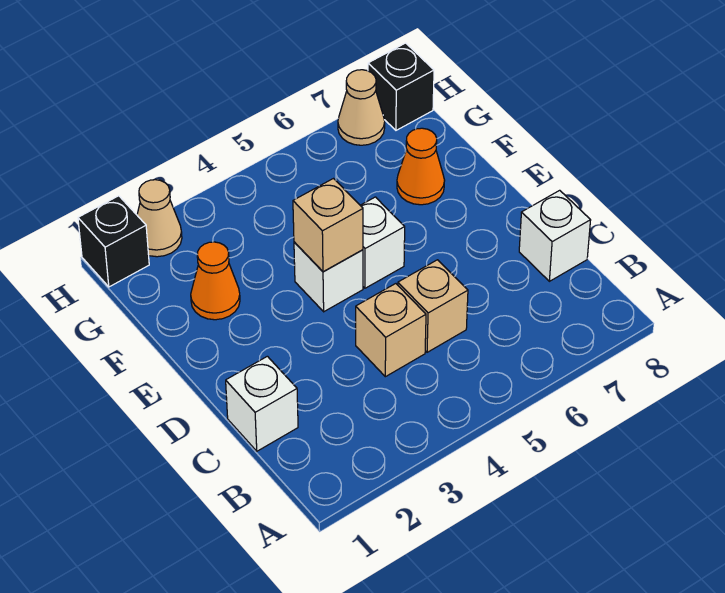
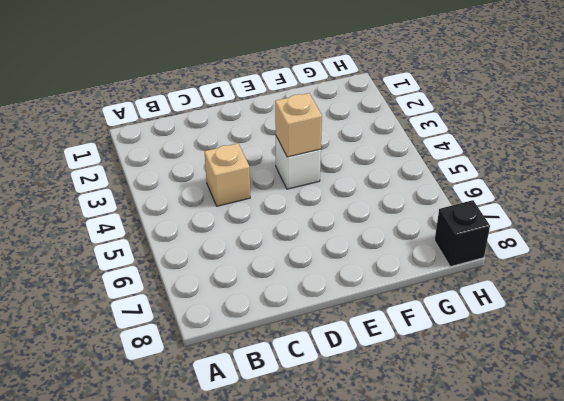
none -> white brick C1 level 1
none -> tan brick C5 level 1
none -> white brick C8 level 1

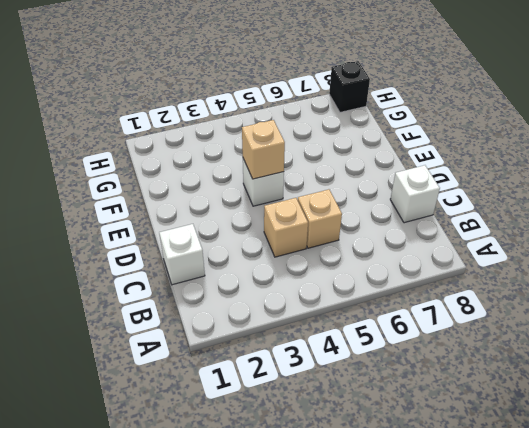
none -> white brick E5 level 1
none -> orange cone F2 level 1
none -> orange cone F7 level 1

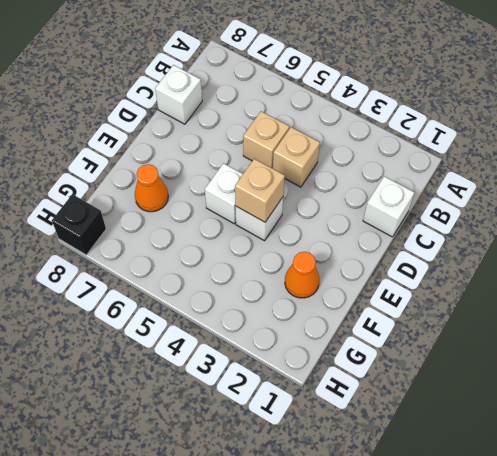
none -> black brick H1 level 1
none -> tan cone H2 level 1
none -> tan cone H7 level 1

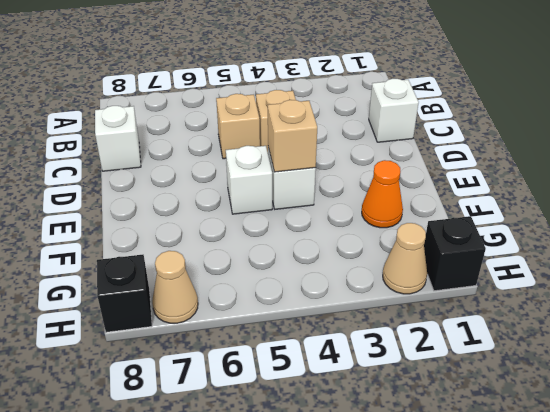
none -> orange cone F7 level 1

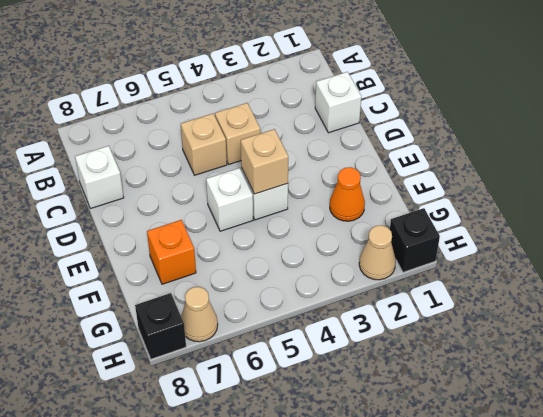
orange brick F7 level 1 -> orange cone F7 level 1

